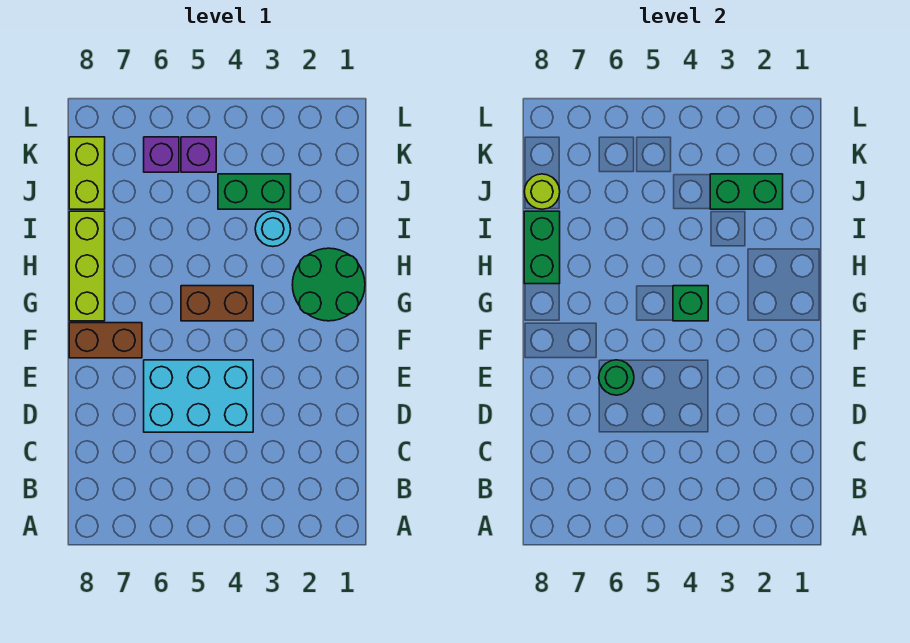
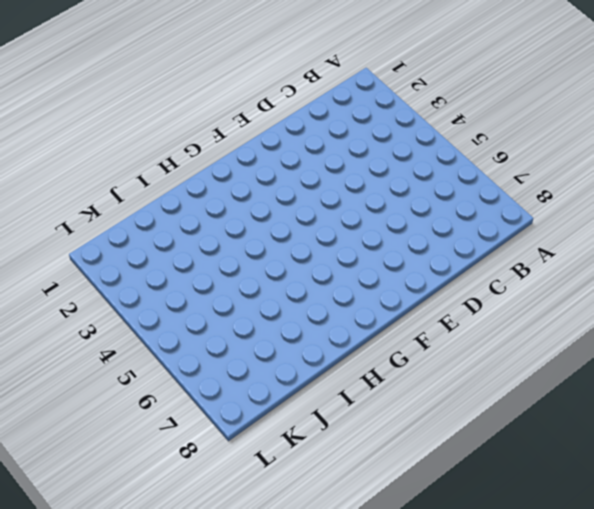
none -> cyan brick D4:E6 level 1
none -> brown brick F7:F8 level 1
none -> green round brick G1:H2 level 1

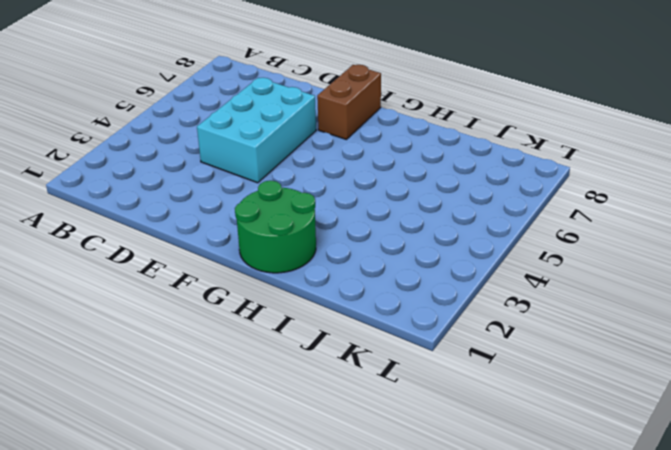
none -> brown brick G4:G5 level 1
none -> lime brick G8:I8 level 1
none -> cyan round brick I3 level 1

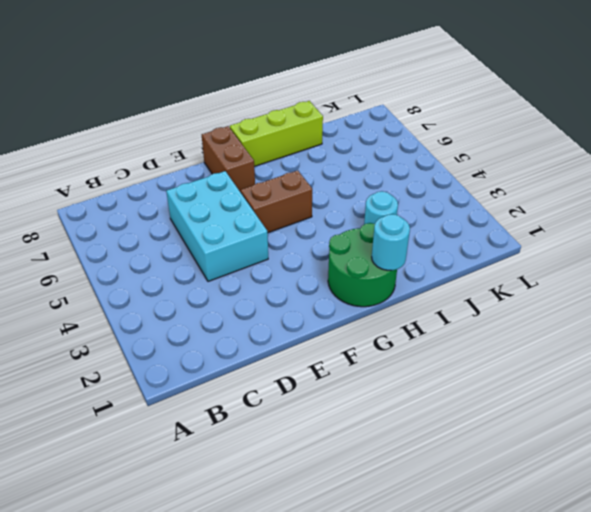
brown brick F5:G5 level 1 -> brown brick G4:G5 level 1
cyan round brick H1 level 2 -> none
none -> green brick J3:J4 level 1
none -> lime brick J8:K8 level 1
none -> purple brick K5 level 1

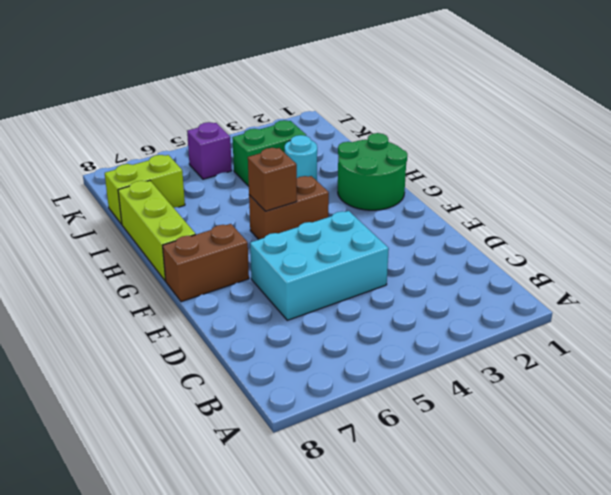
brown brick G5 level 2 -> none
lime brick J7:J8 level 1 -> lime brick J8:K8 level 1
none -> purple brick K6 level 1
none -> green round brick E6 level 2
none -> green brick G4 level 2

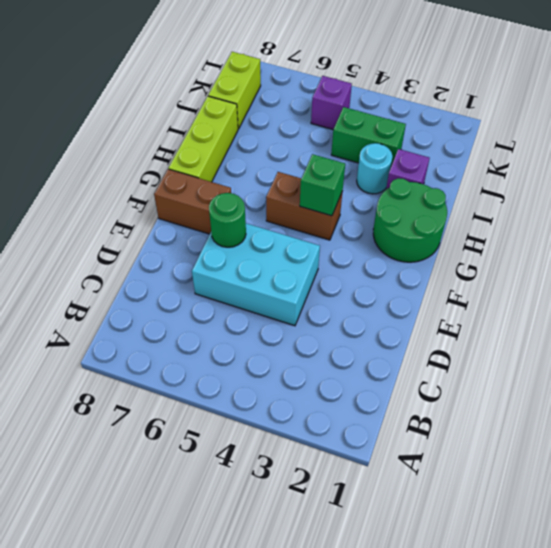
purple brick I2 level 1 -> purple brick K6 level 1
none -> green brick H8:I8 level 2
none -> green brick J2:J3 level 2
none -> lime round brick J8 level 2

